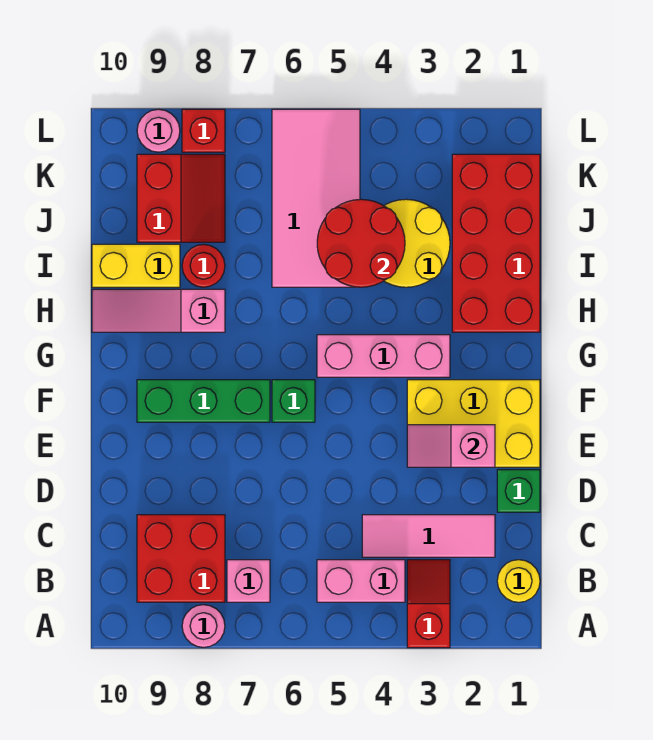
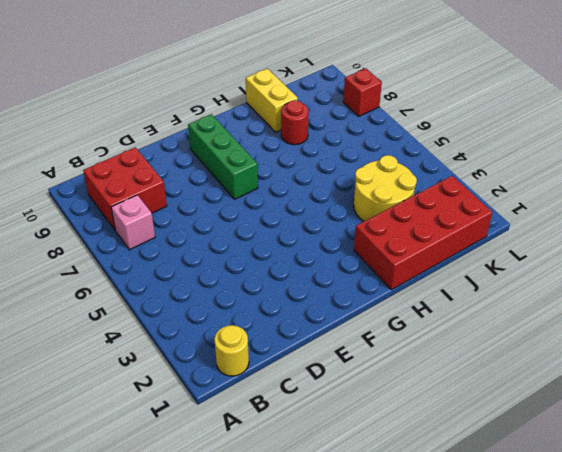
none -> red slope A3:B3 level 1 top A
none -> pink round brick A8 level 1
none -> pink brick B4:B5 level 1

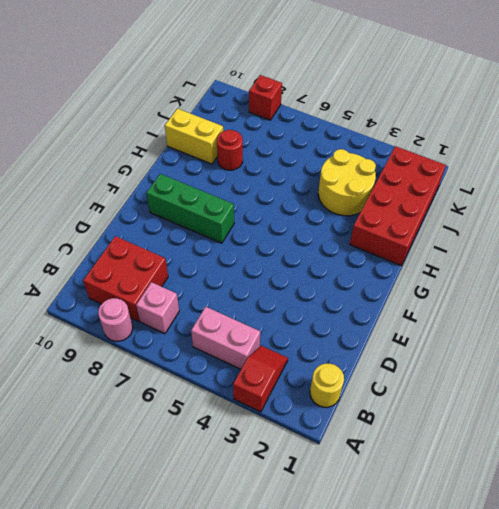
none -> pink tile C2:C4 level 1
none -> green brick D1 level 1
none -> yellow brick E1:F3 level 1

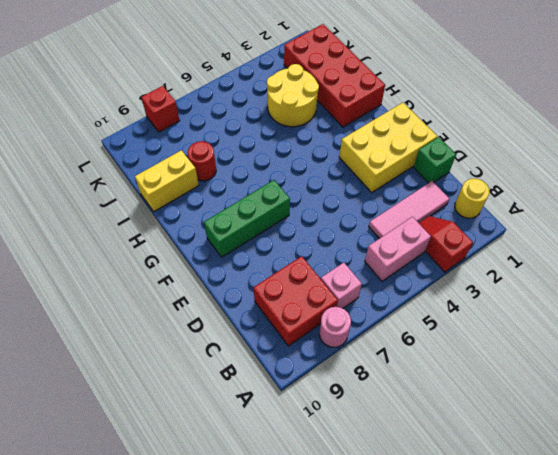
none -> green brick F6 level 1
none -> pink brick G3:G5 level 1
none -> pink slope H8:H10 level 1 top 8

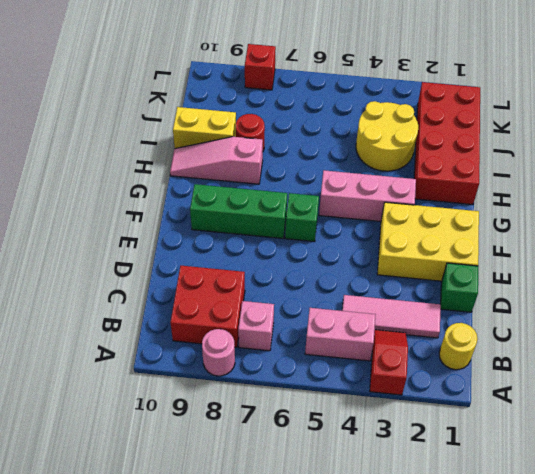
none -> pink tile I5:L6 level 1
none -> red slope J8:K9 level 1 top 9
none -> pink round brick L9 level 1

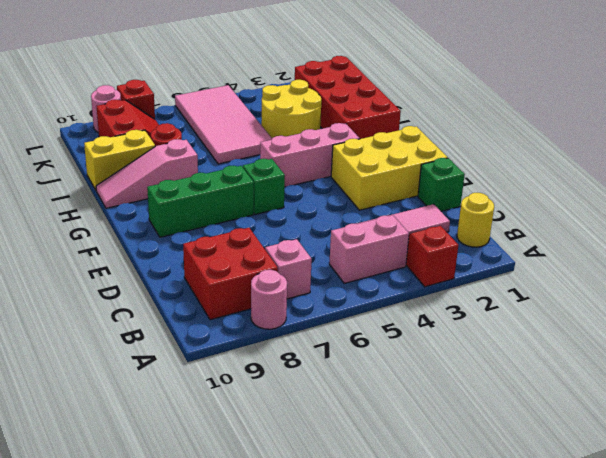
none -> pink slope E2:E3 level 2 top 2
none -> red round brick I4:J5 level 2

